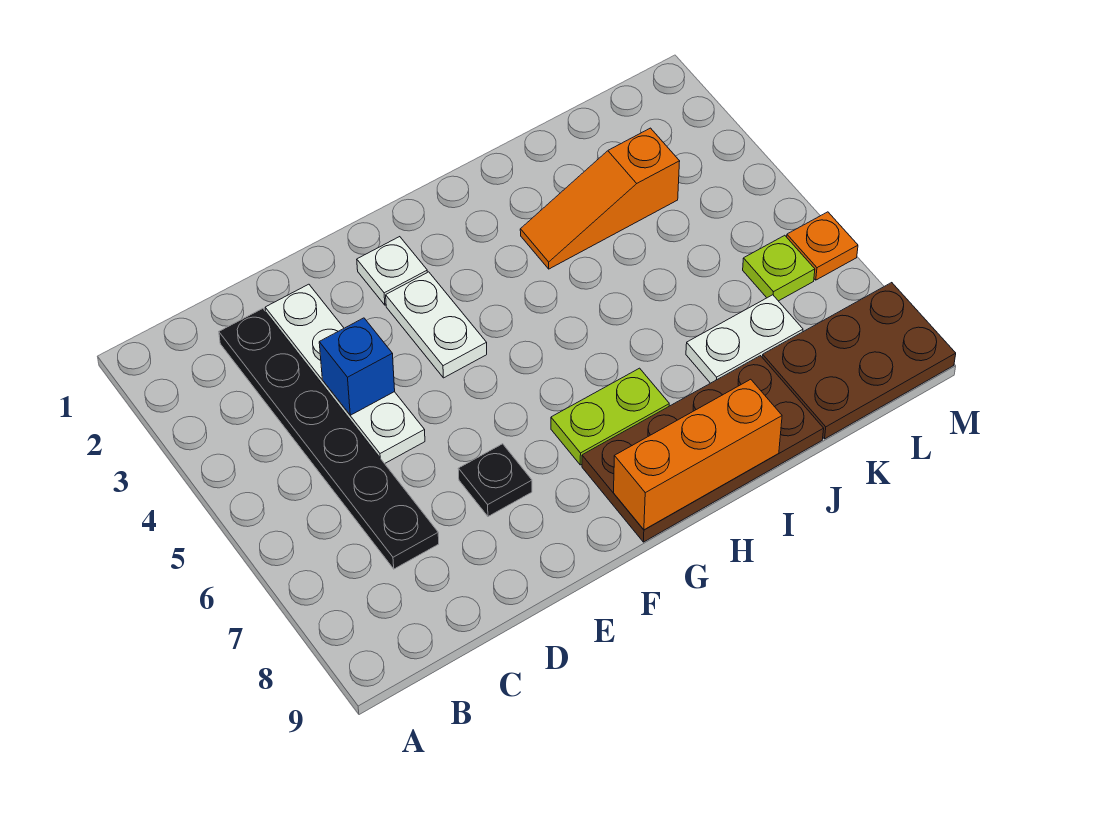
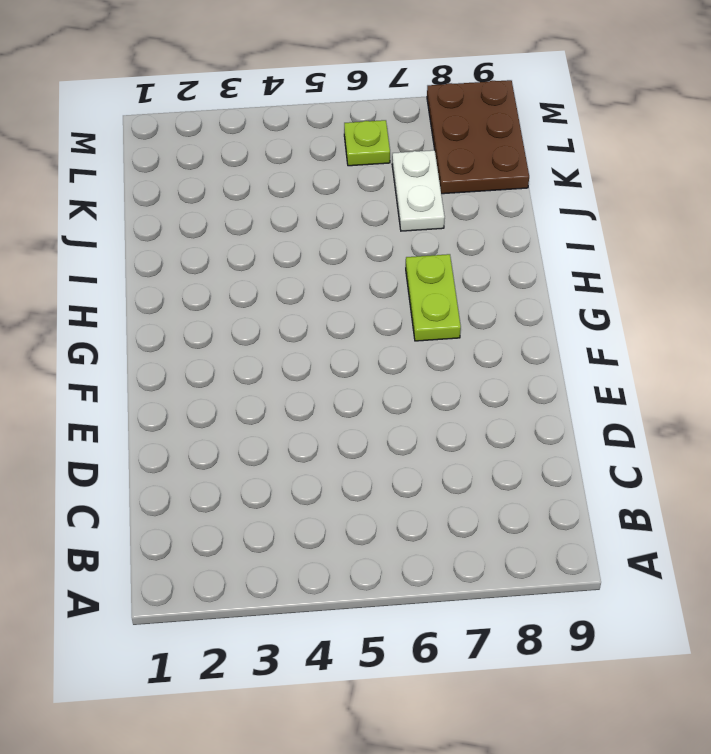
none -> black plate C2:C7 level 1
none -> white plate D2:D5 level 1
none -> black plate E7 level 1

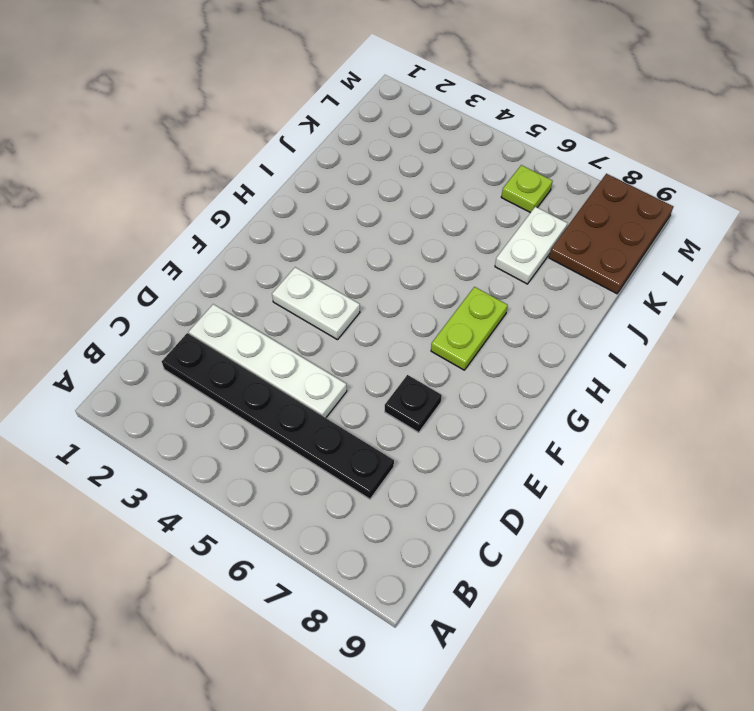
none -> white plate F2 level 1
none -> brown plate G8:J9 level 1
none -> orange slope I3:K3 level 1 top K

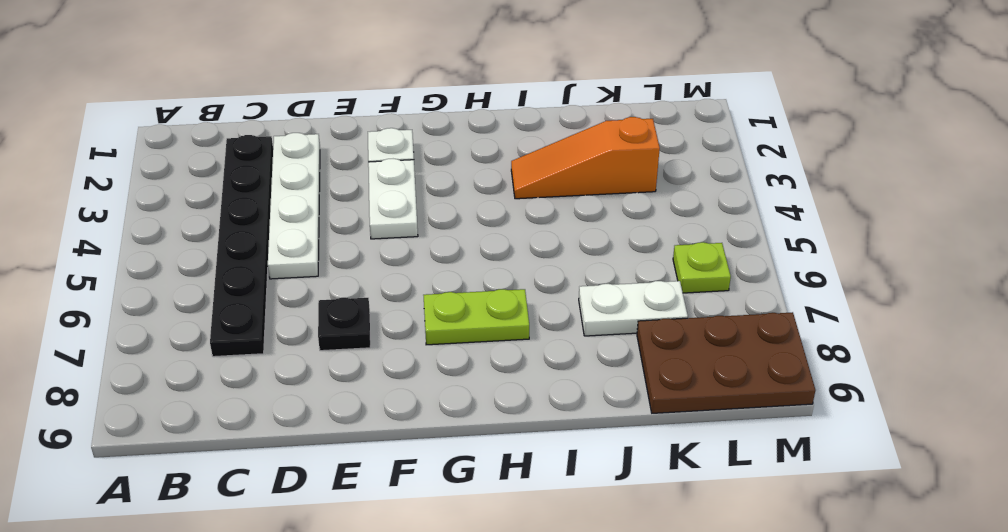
none -> brown plate G8:J9 level 1
none -> orange plate M6 level 1
none -> blue brick D4 level 2

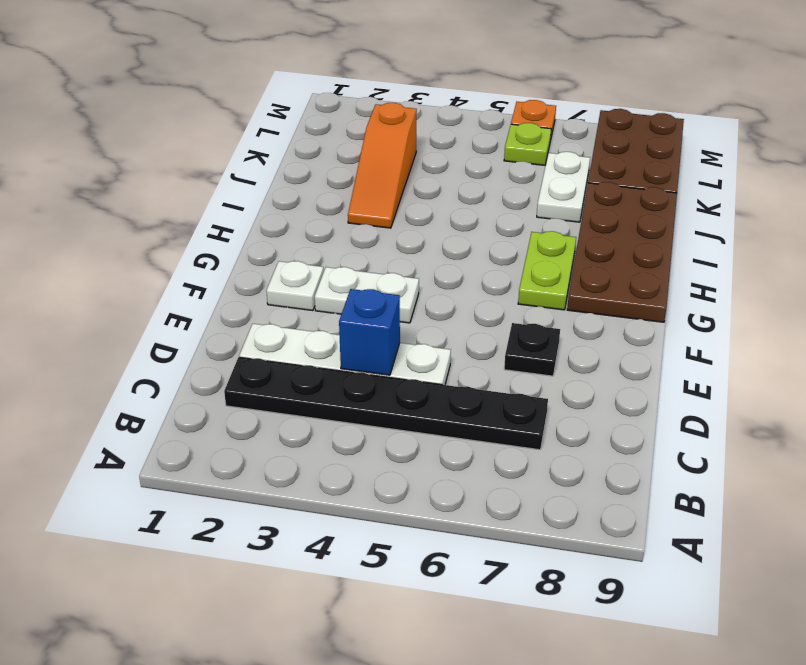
none -> orange brick G9:I9 level 2

